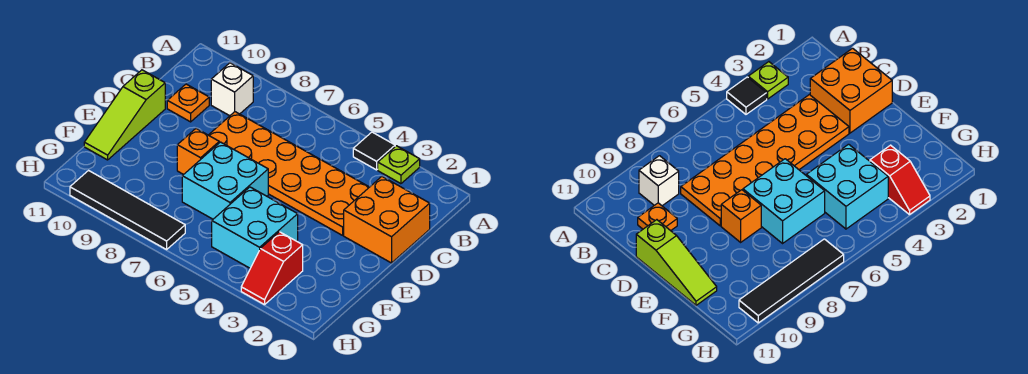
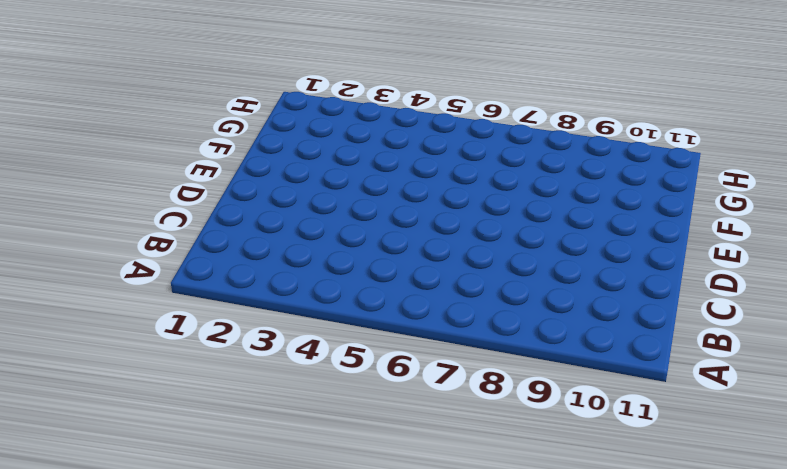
none -> lime plate A3 level 1
none -> black tile A4 level 1
none -> white brick B9 level 1

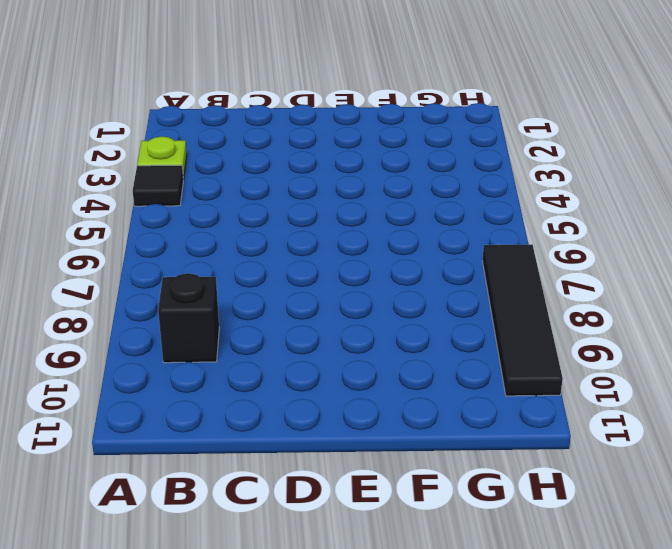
black brick B9 level 1 -> white brick B9 level 1
none -> orange brick C1:D2 level 1
none -> orange plate C3:D8 level 1
none -> orange plate C10 level 1

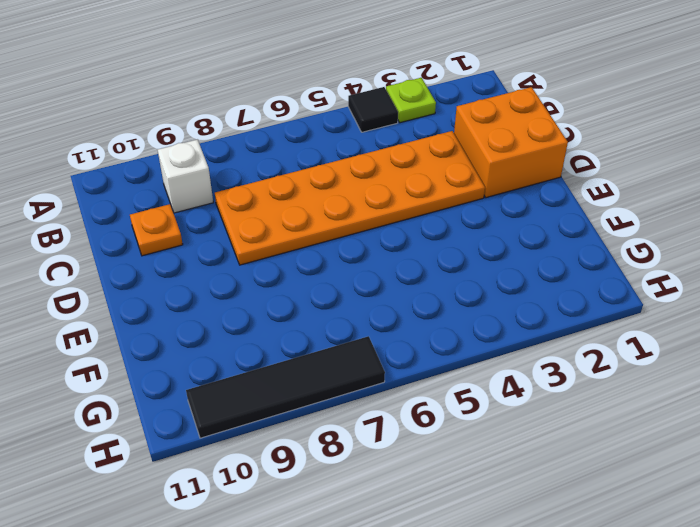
none -> lime slope D11:F11 level 1 top D
none -> cyan brick E6:F7 level 1
none -> orange brick E8 level 1

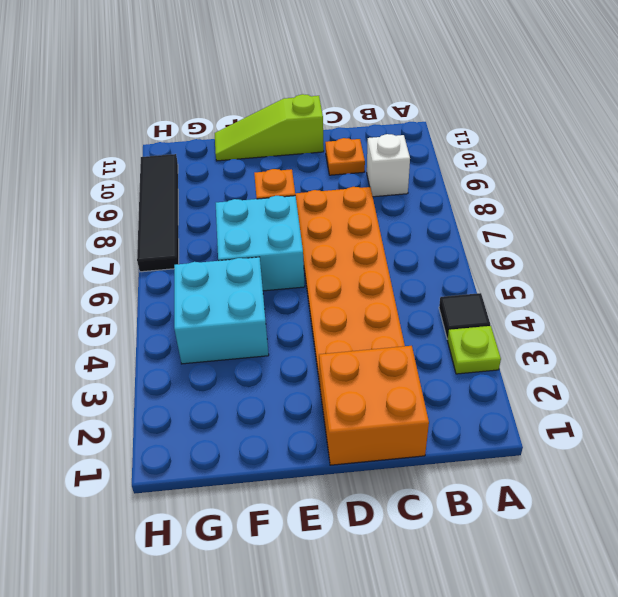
none -> red slope G3:H3 level 1 top G

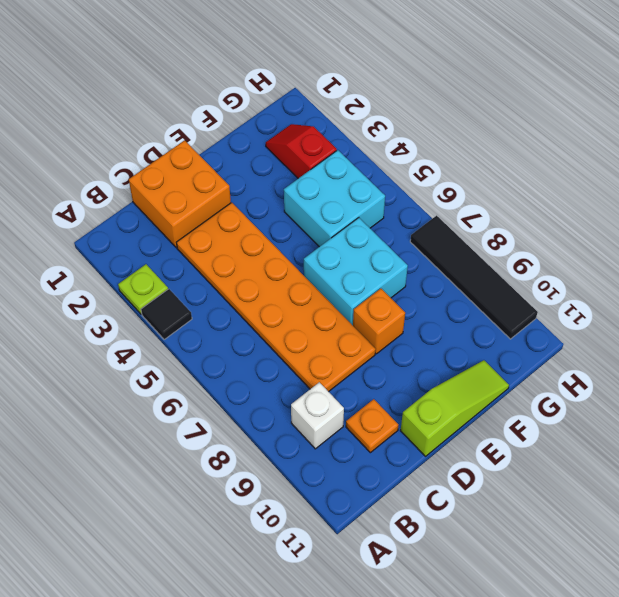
red slope G2:G3 level 1 top 3 -> red slope G3:H3 level 1 top G

